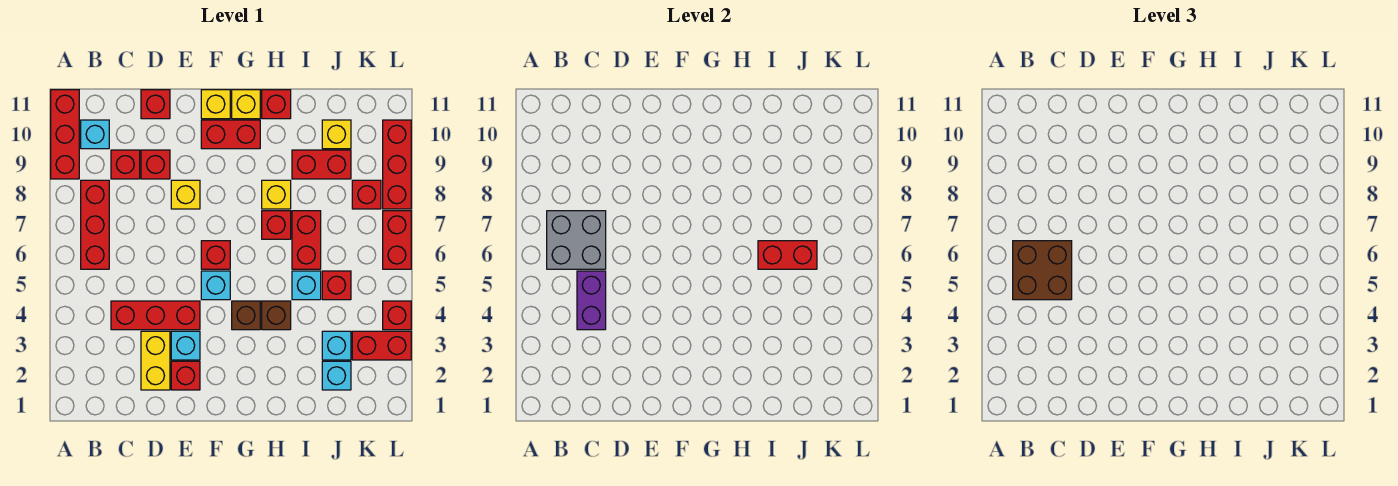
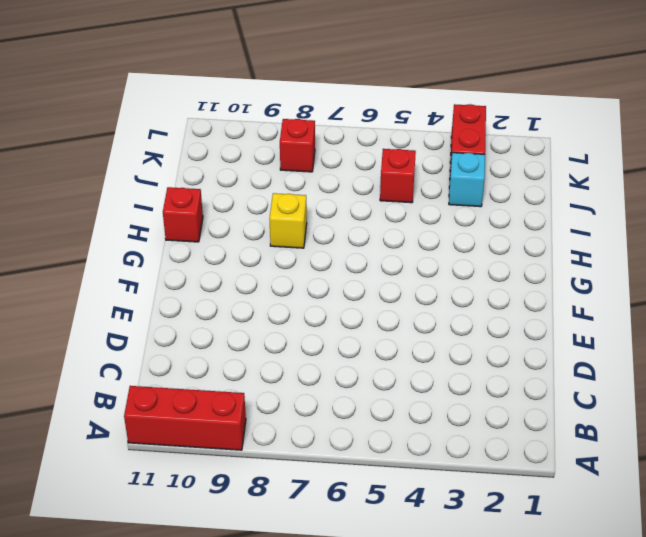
none -> red brick B6:B8 level 1
none -> cyan brick B10 level 1
none -> red brick C4:E4 level 1
none -> red brick C9 level 1

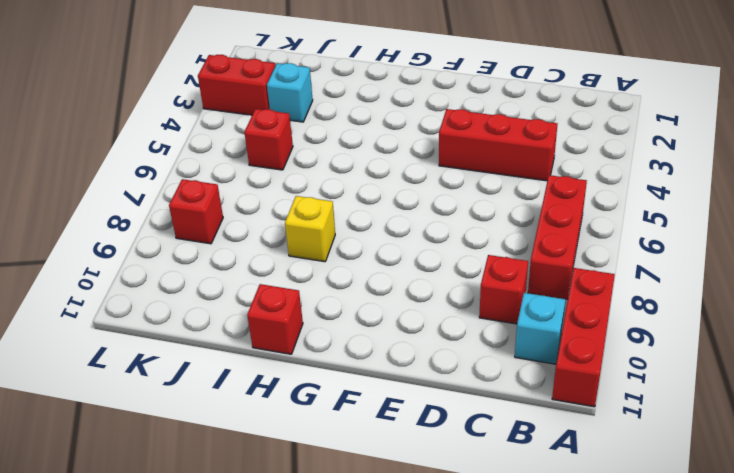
none -> yellow brick D2:D3 level 1
none -> red brick D9 level 1
none -> red brick D11 level 1
none -> red brick E2 level 1

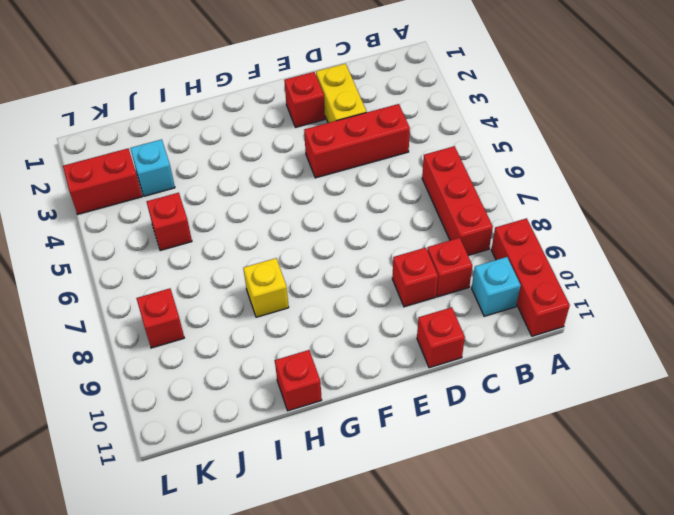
none -> cyan brick E3 level 1
none -> yellow brick E8 level 1
none -> cyan brick F5 level 1
none -> red brick F6 level 1

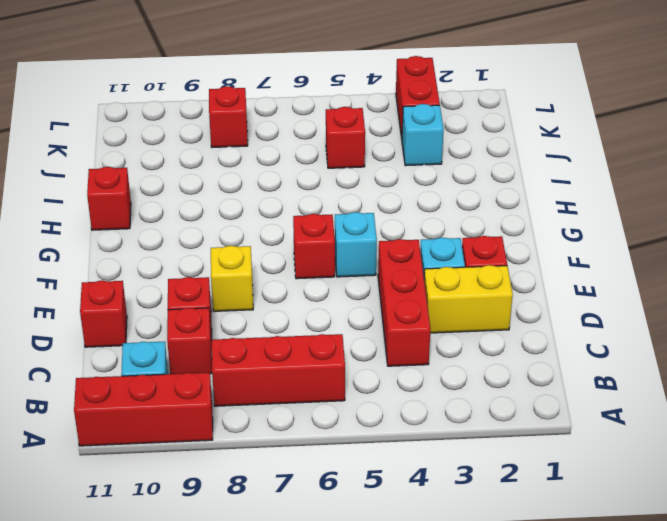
none -> red brick F10:G10 level 1
none -> yellow brick F11 level 1
none -> brown brick G4 level 1
none -> yellow brick G11 level 1

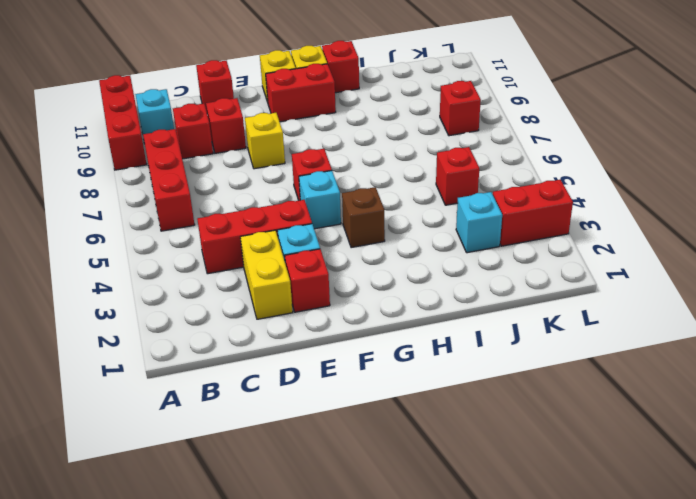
none -> brown brick H4 level 1
none -> red brick H7 level 1
none -> yellow brick H8 level 1
none -> cyan brick I5 level 1

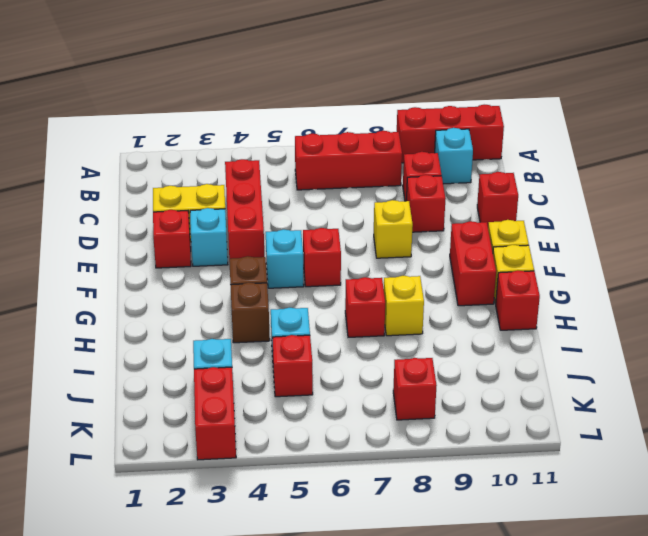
none -> red brick I6:I7 level 1
none -> red brick I9:J9 level 1
none -> cyan brick J2 level 1
none -> yellow brick J10 level 1

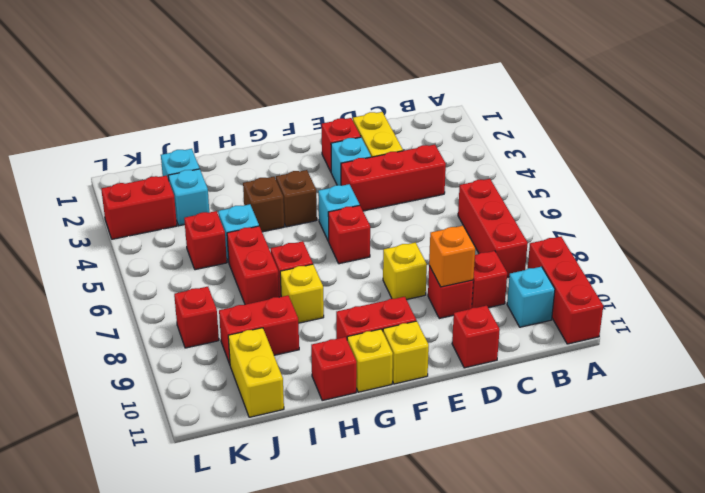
orange brick D9 level 2 -> none
yellow brick J10:J11 level 1 -> yellow brick J10 level 1
none -> red brick L4 level 1
none -> red brick L6:L7 level 1
none -> red brick L8:L10 level 1
none -> grey brick B6:C7 level 2

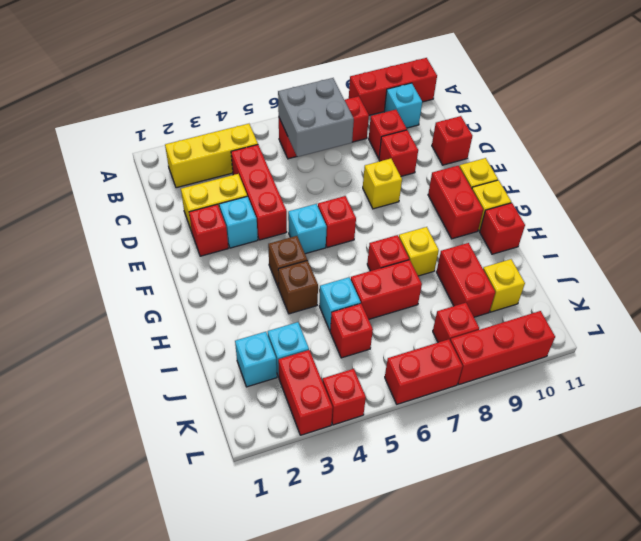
yellow brick B2:B4 level 1 -> none
none -> purple brick C4:C5 level 2
none -> red brick I6:J6 level 2
none -> brown brick B5:C6 level 3

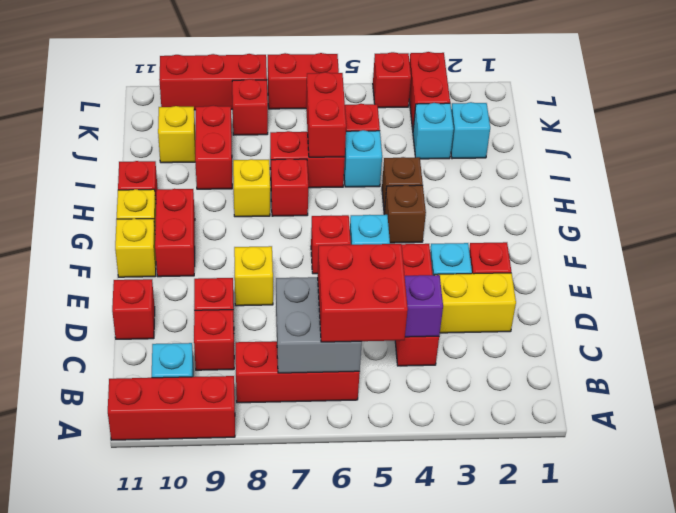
red brick B5:C6 level 3 -> brown brick B5:C6 level 3

